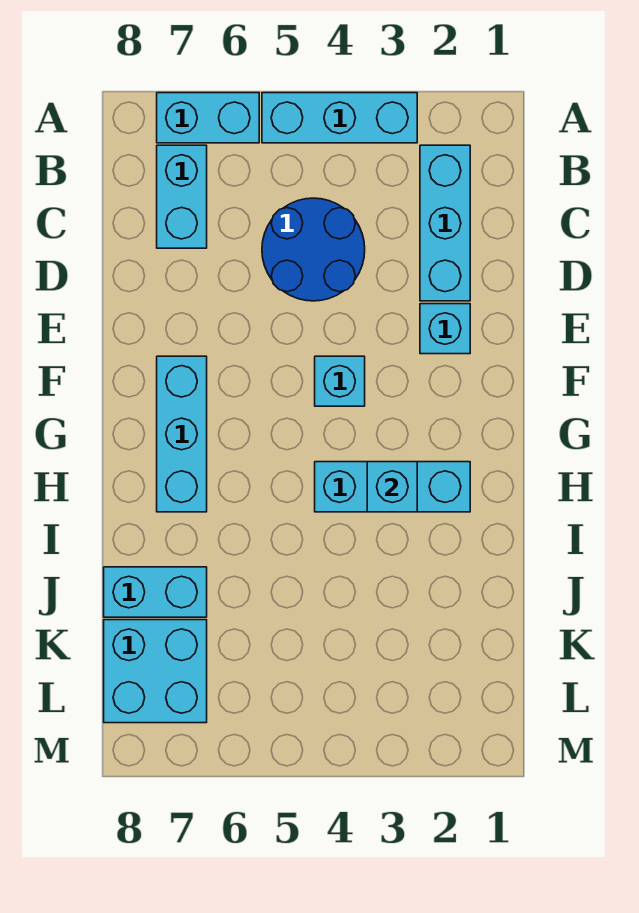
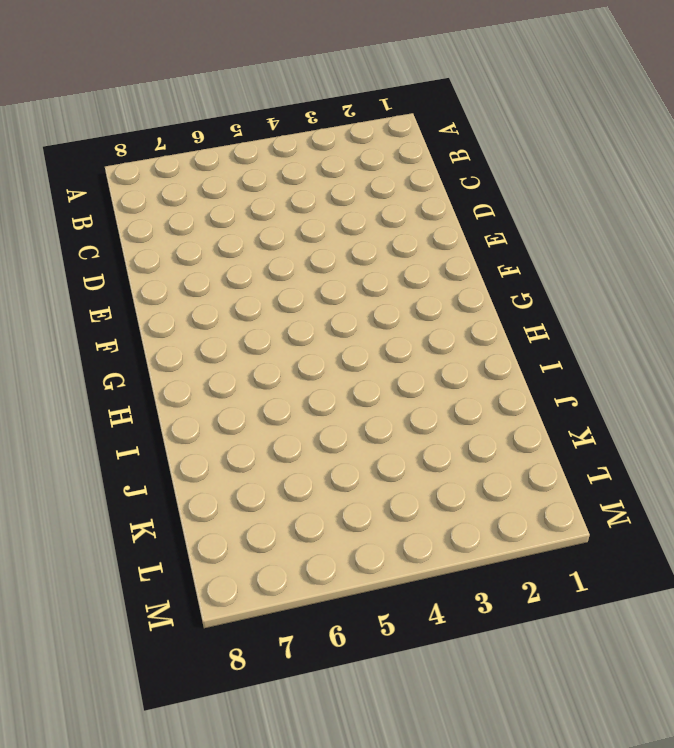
none -> cyan brick A3:A5 level 1
none -> cyan brick A6:A7 level 1
none -> cyan brick B2:D2 level 1

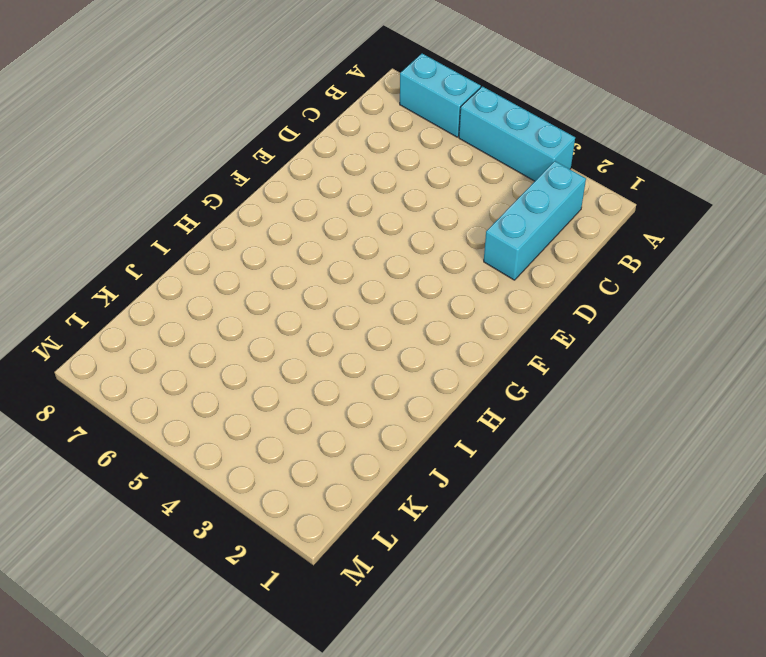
none -> cyan brick B7:C7 level 1
none -> blue round brick C4:D5 level 1
none -> cyan brick E2 level 1

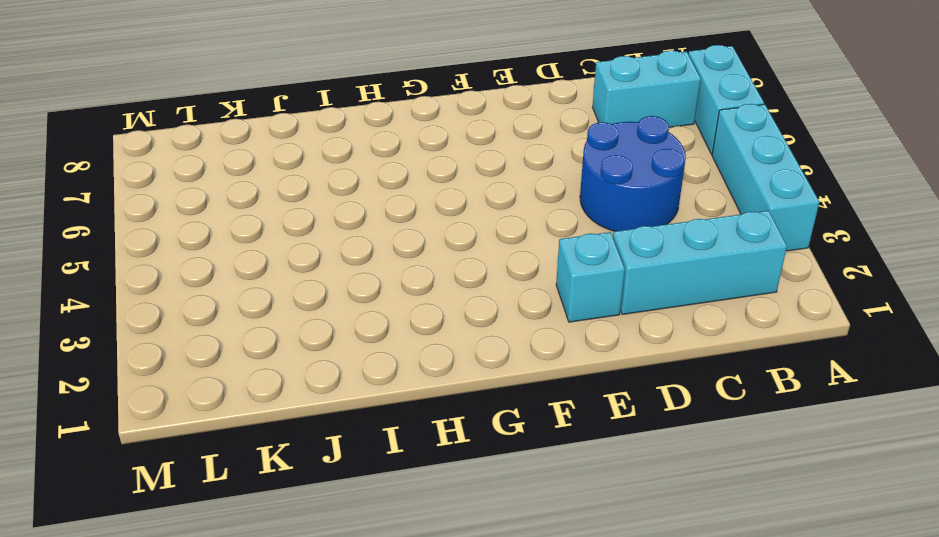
none -> cyan brick F4 level 1
none -> cyan brick F7:H7 level 1
none -> cyan brick H2:H4 level 1

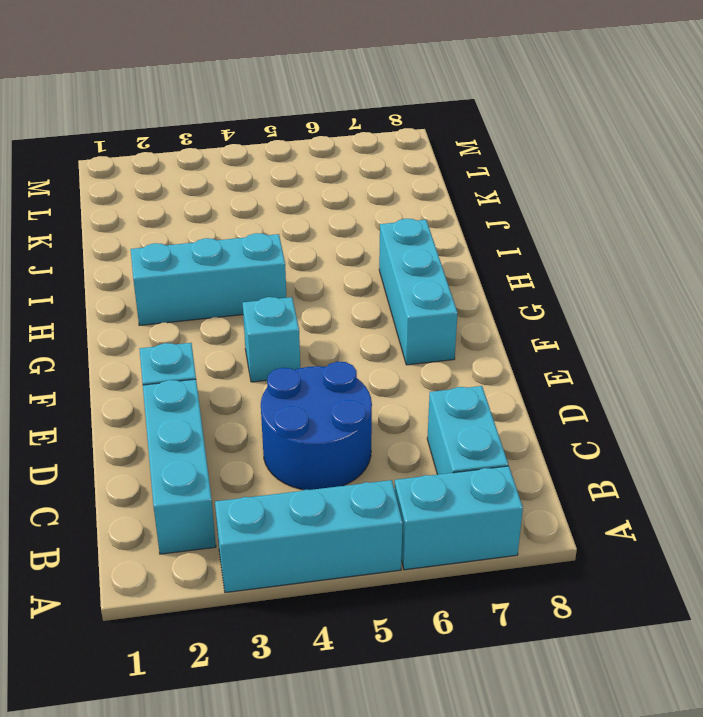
none -> cyan brick J7:J8 level 1
none -> cyan brick K7:L8 level 1
none -> cyan brick H3 level 2

